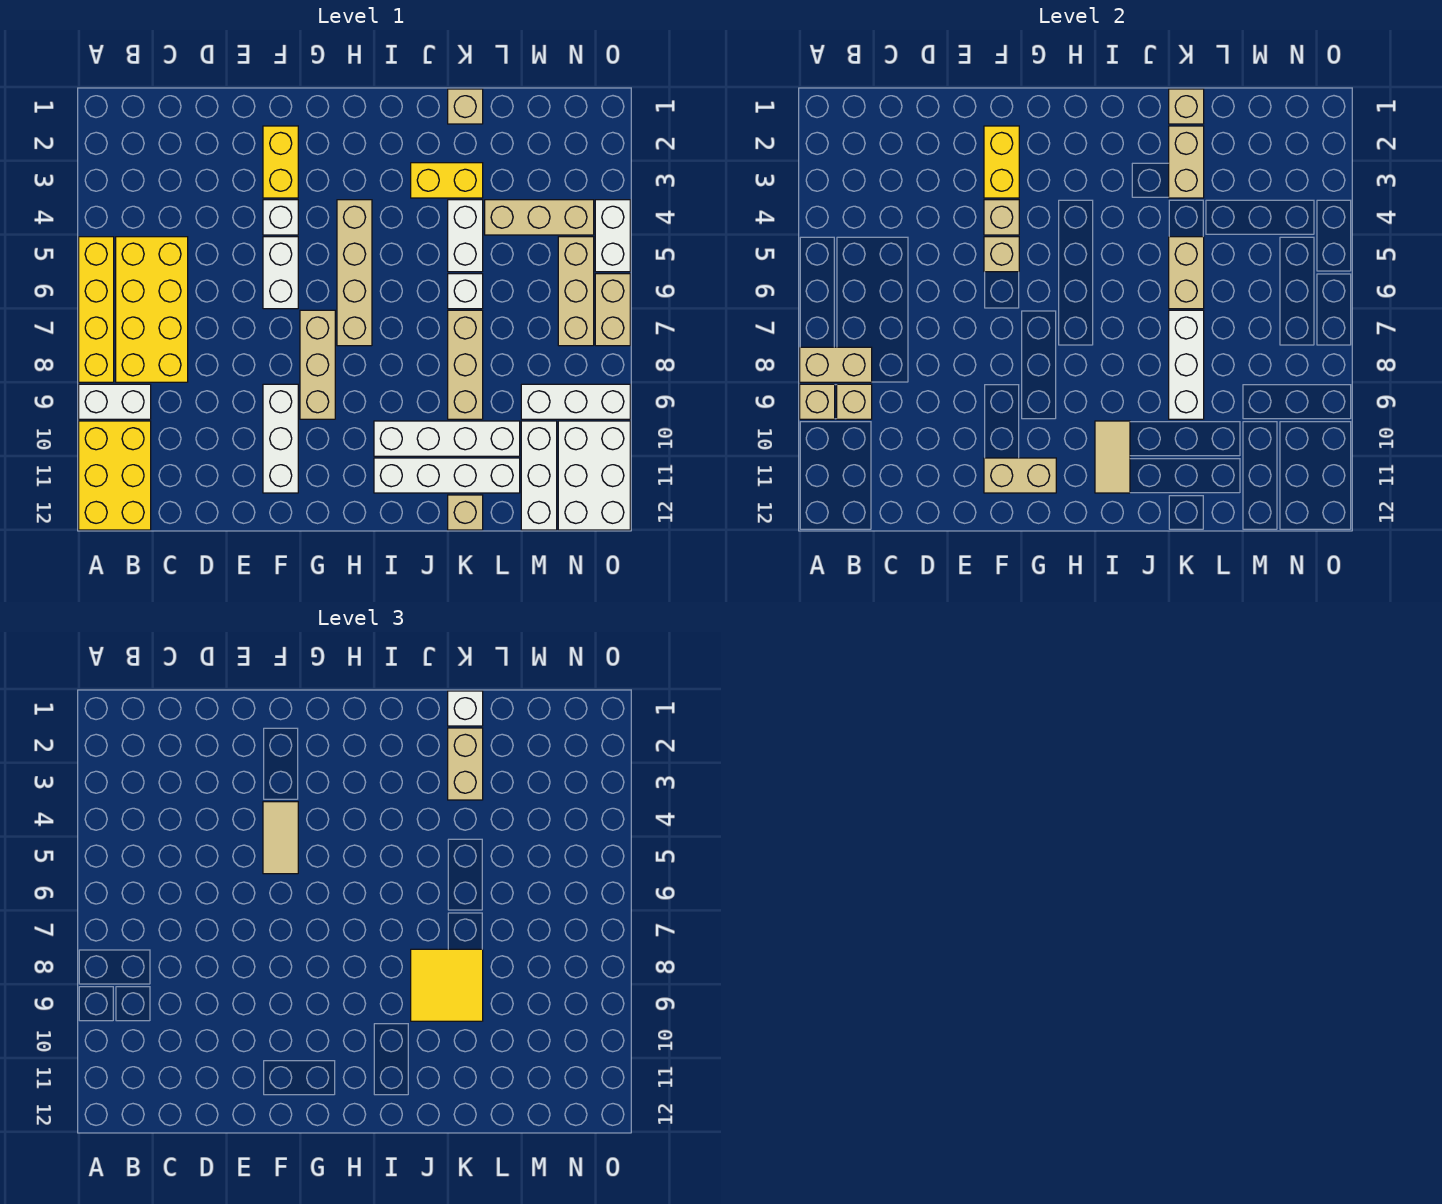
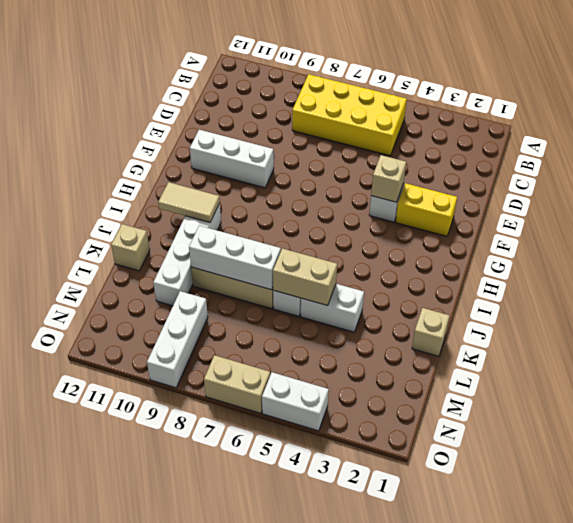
none -> yellow brick A5:A8 level 1
none -> white brick A9:B9 level 1
none -> yellow brick A10:B12 level 1
none -> white brick F5:F6 level 1

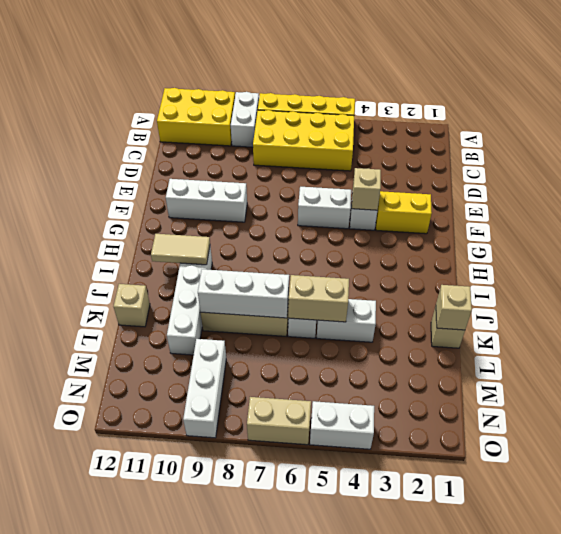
none -> tan brick G7:G9 level 1
none -> tan brick H4:H7 level 1
none -> white brick I11:L11 level 1
none -> yellow brick J3:K3 level 1

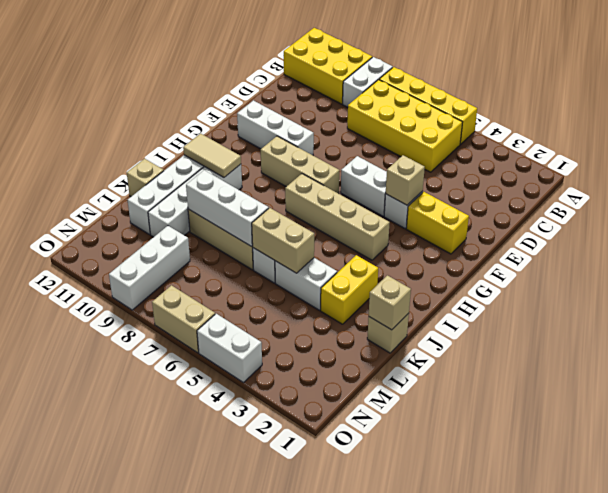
none -> tan brick L4:N4 level 1
none -> white brick M10:M12 level 1
none -> tan brick N5:N7 level 1
none -> white brick N10:O12 level 1

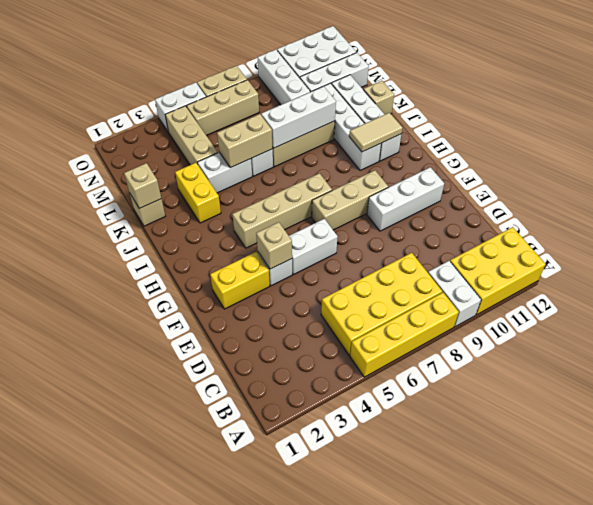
none -> tan brick A8:B8 level 2
none -> tan brick A9 level 2
none -> tan brick B9 level 2
none -> yellow brick F2:F3 level 2

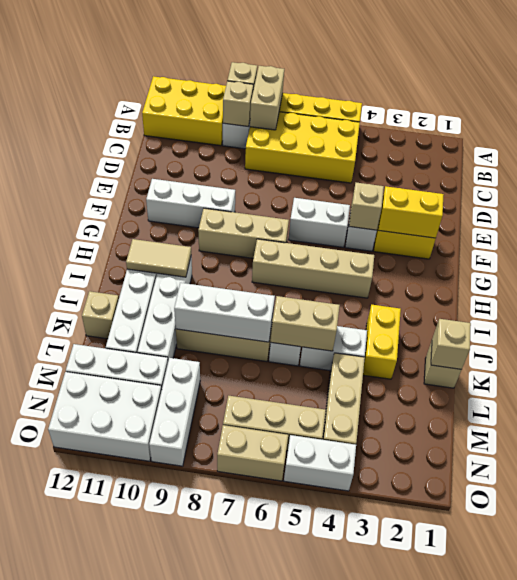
none -> tan brick F5 level 2
none -> tan brick F11:G11 level 2
none -> tan brick K2:K3 level 2
none -> tan tile F4:F5 level 3

